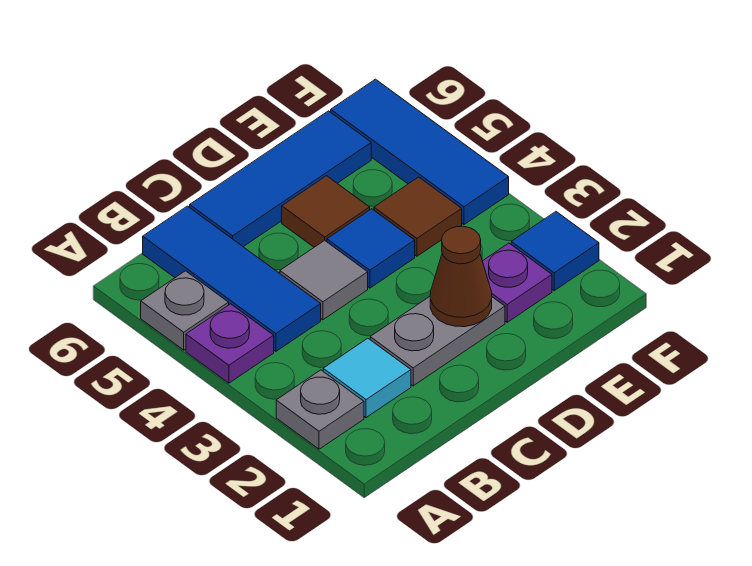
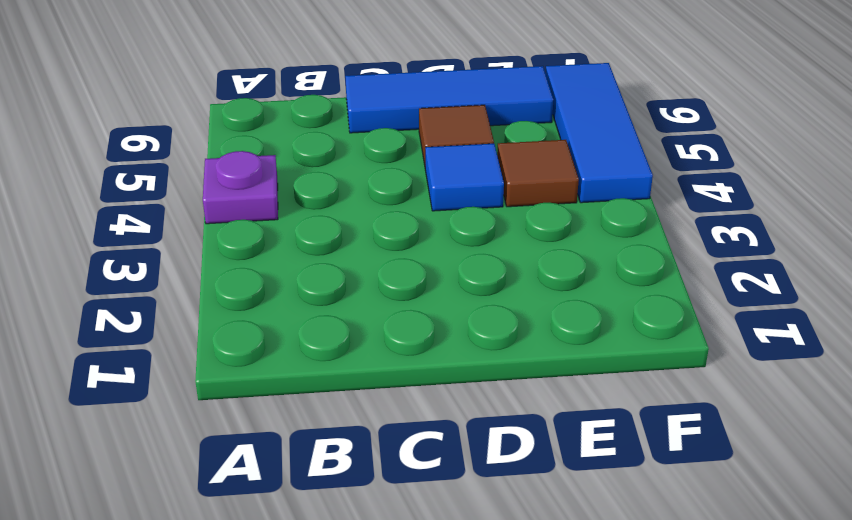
none -> grey plate A2 level 1
none -> grey plate A5 level 1
none -> cyan tile B2 level 1

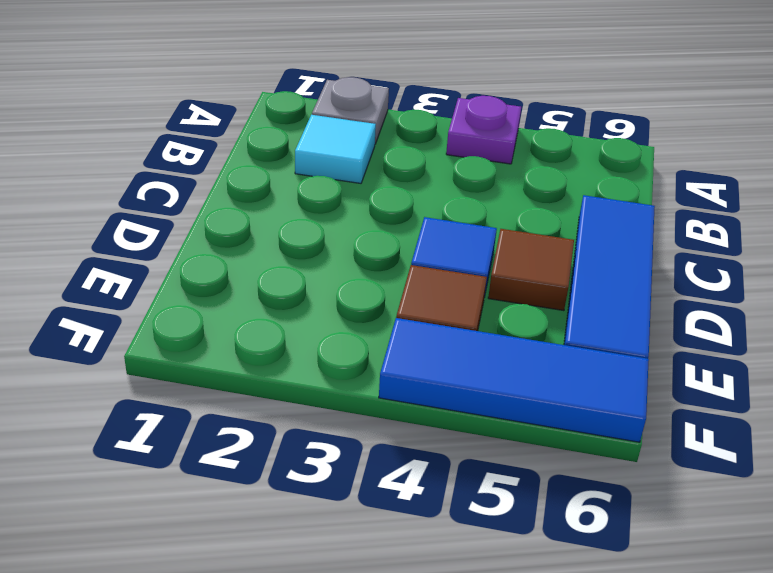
none -> grey plate A5 level 1
none -> blue tile B4:B6 level 1
none -> grey plate C2:D2 level 1

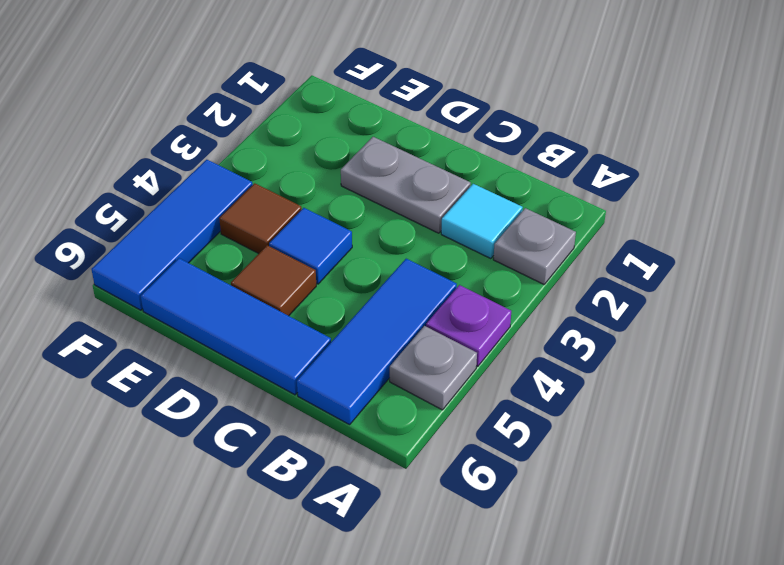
none -> grey tile C4 level 1
none -> purple plate E2 level 1
none -> blue tile F2 level 1

